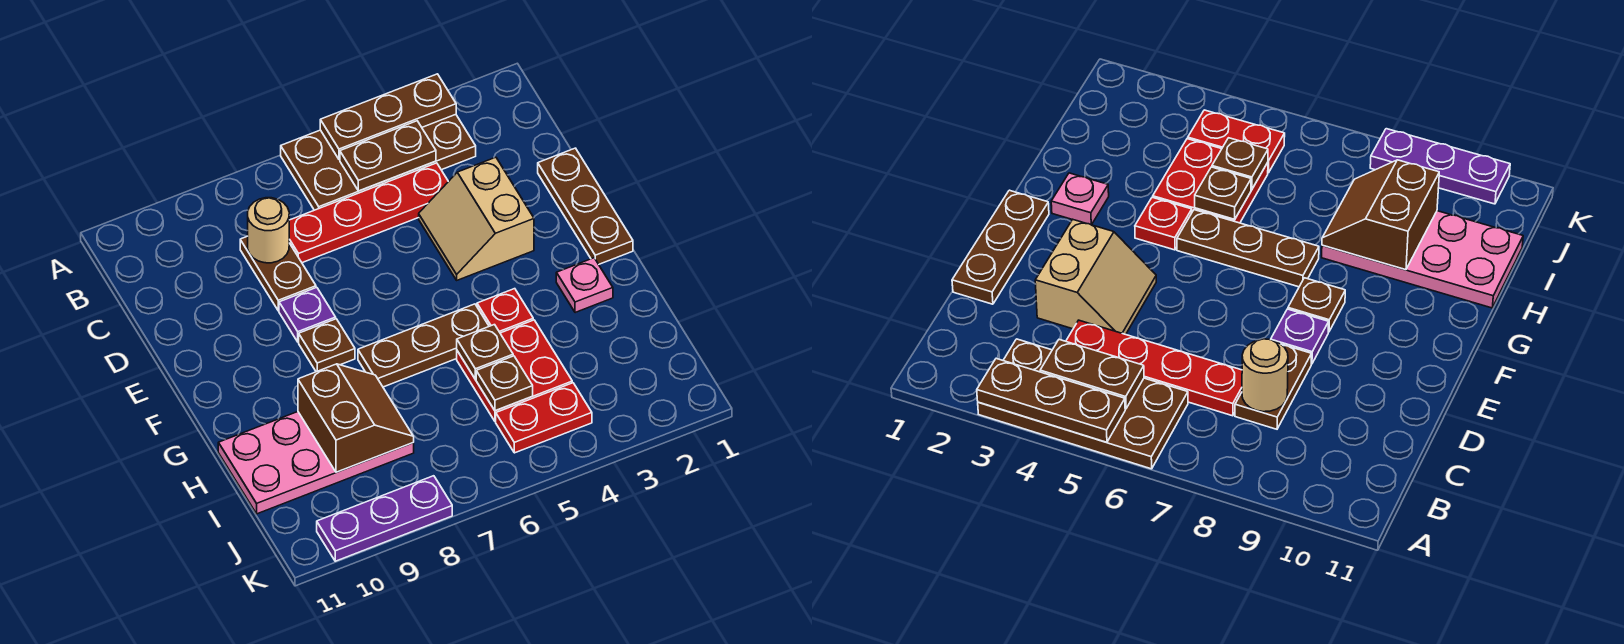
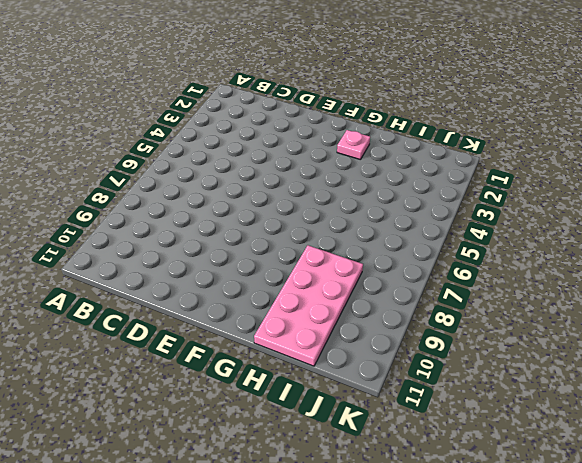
none -> brown plate A3:B6 level 1
none -> red plate C4:C7 level 1
none -> brown plate C8:D8 level 1

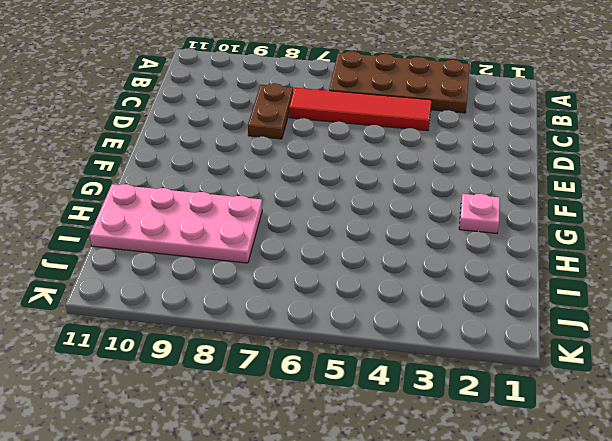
red tile C4:C7 level 1 -> red plate C4:C7 level 1
none -> brown plate D1:F1 level 1
none -> tan slope D3:E4 level 1 top 3
none -> purple plate E8 level 1

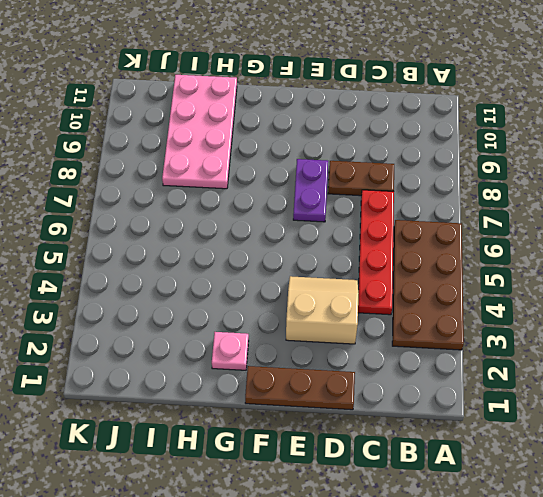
purple plate E7:E8 level 1 -> purple plate E8 level 1
none -> brown plate F8 level 1
none -> red plate G4 level 1
none -> brown plate G5:G7 level 1

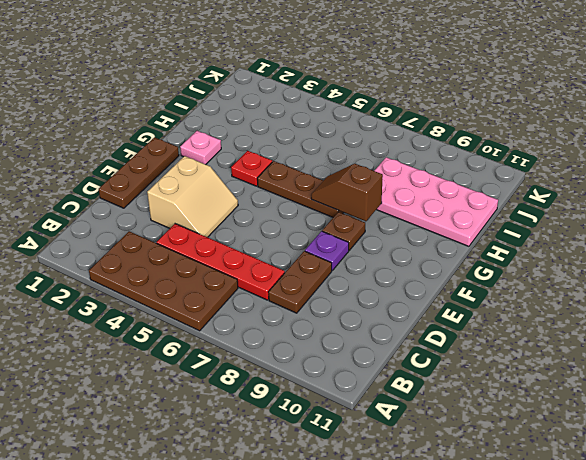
brown slope G7:G8 level 2 top 8 -> none
none -> red plate H4:I5 level 1
none -> red plate J4:J5 level 1
none -> purple plate K8:K10 level 1

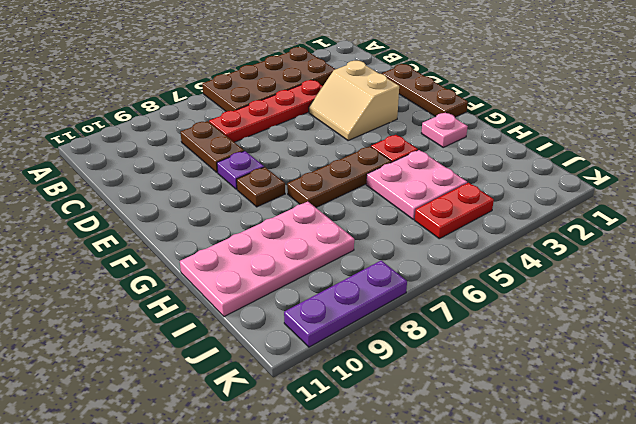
pink plate H4:I5 level 1 -> red plate H4:I5 level 1
none -> brown plate A3:A5 level 2
none -> brown plate B4:B5 level 2
none -> tan round brick C8 level 2

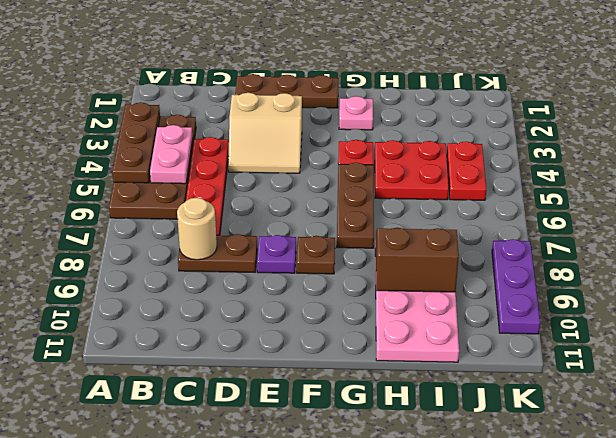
pink plate B4:B5 level 2 -> brown plate B4:B5 level 2
none -> brown plate H5 level 2
none -> brown plate I5 level 2

